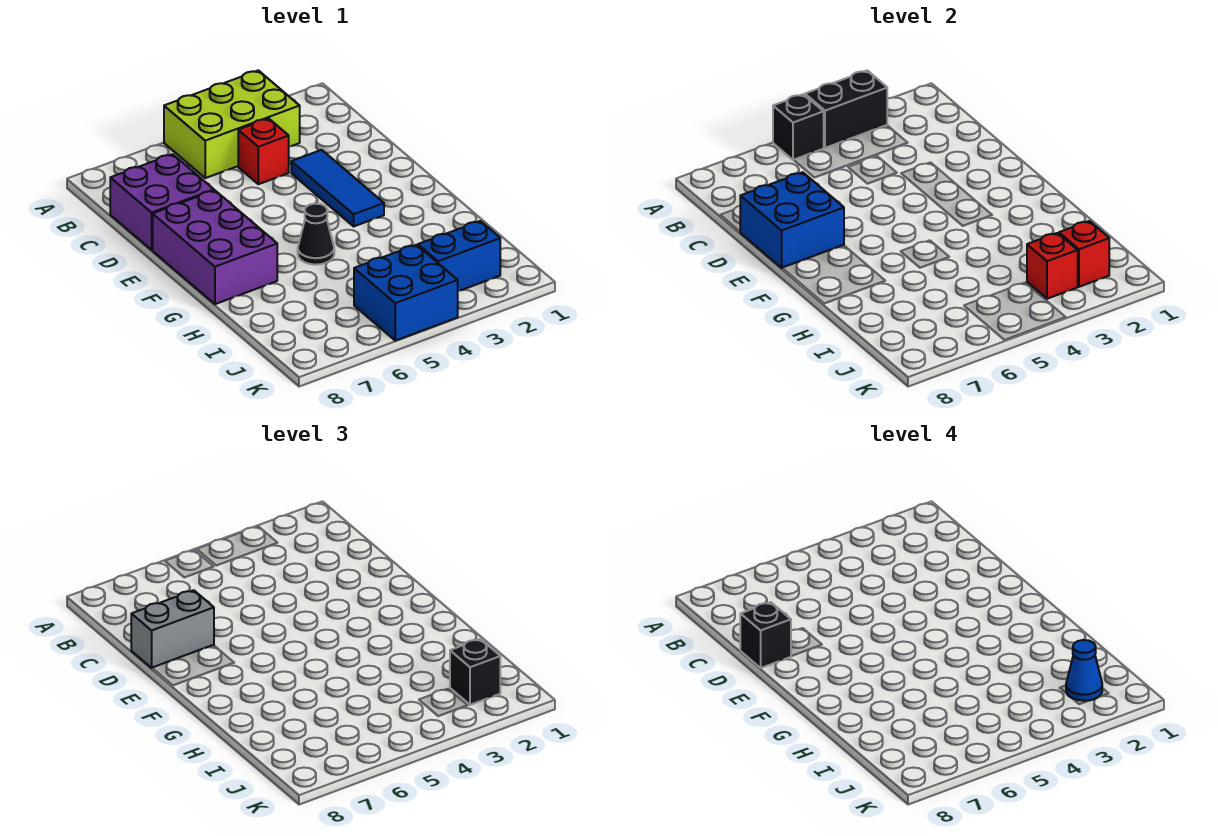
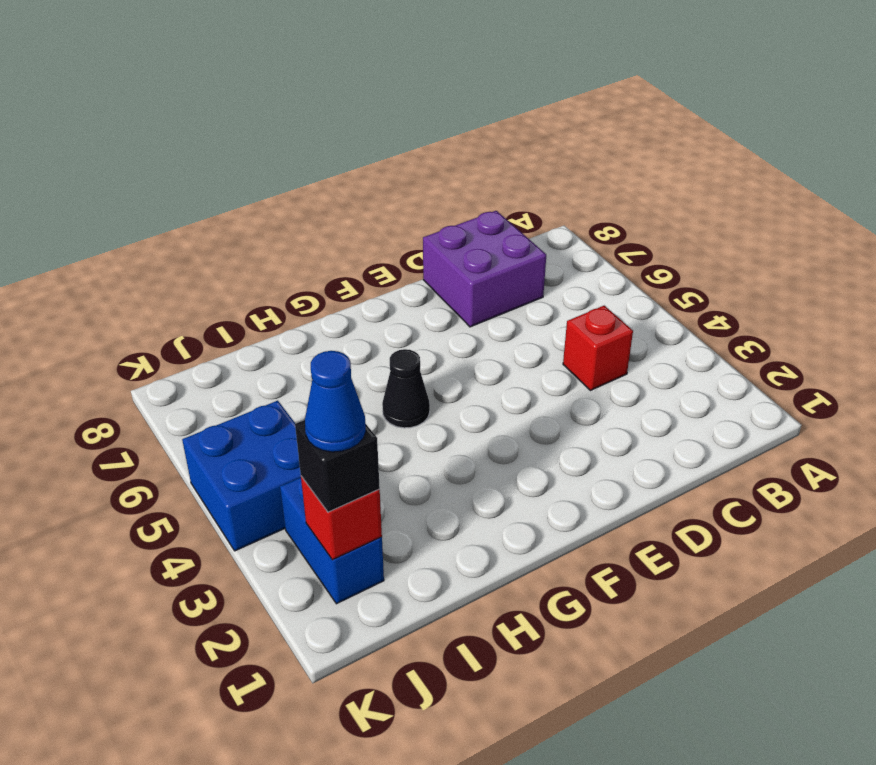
none -> lime brick A3:B5 level 1
none -> blue tile D3:F3 level 1
none -> purple brick E7:G8 level 1

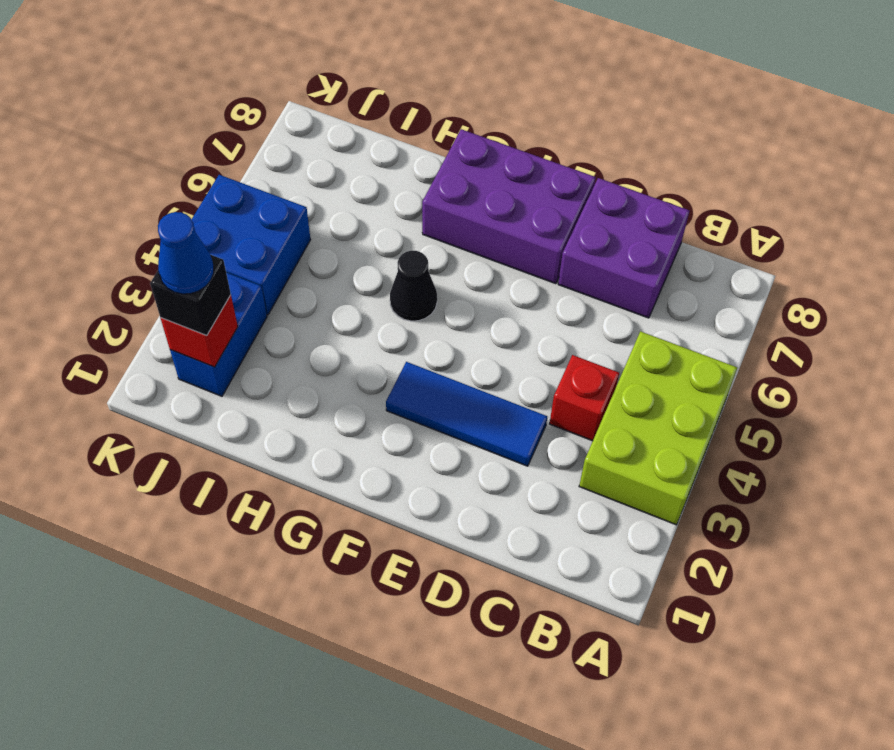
none -> black brick A3:A4 level 2
none -> black brick A5 level 2
none -> blue brick D7:E8 level 2

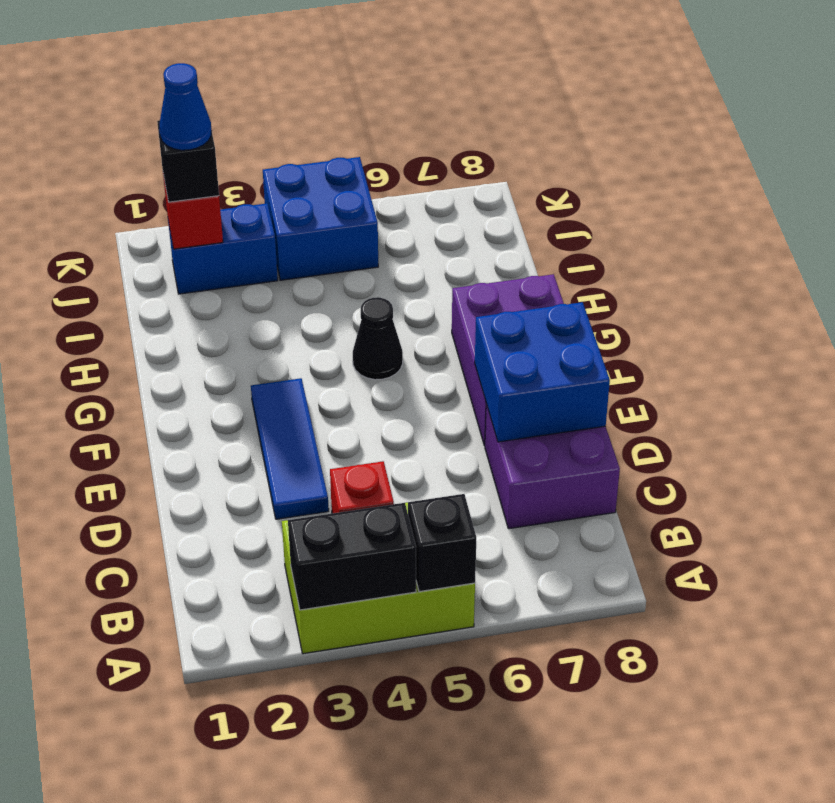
none -> red brick J3 level 2
none -> grey brick D7:D8 level 3
none -> black brick D8 level 4

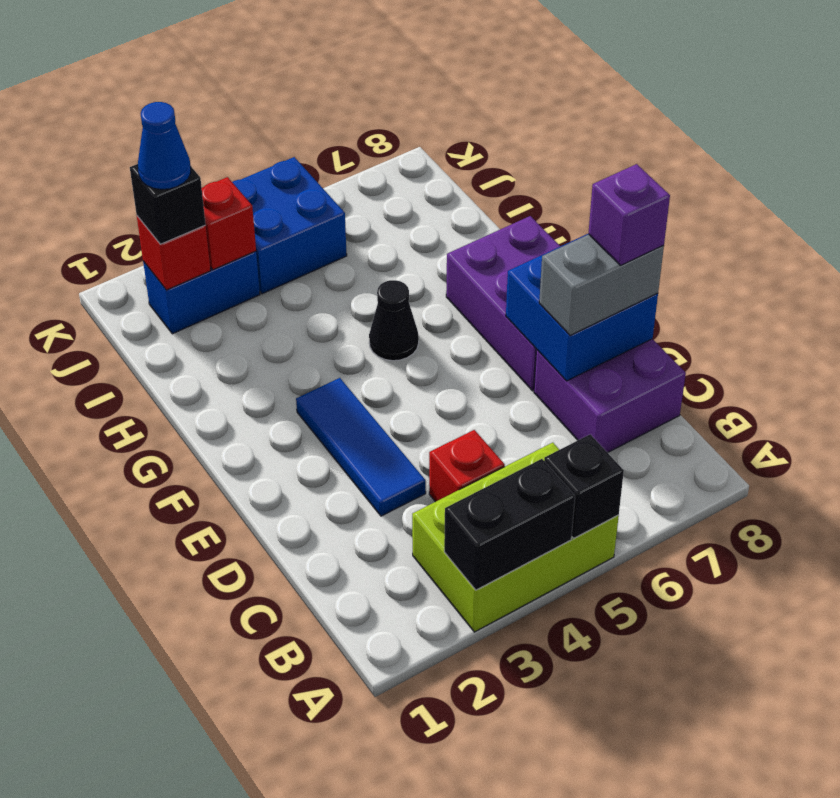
purple brick D8 level 4 -> black brick D8 level 4

